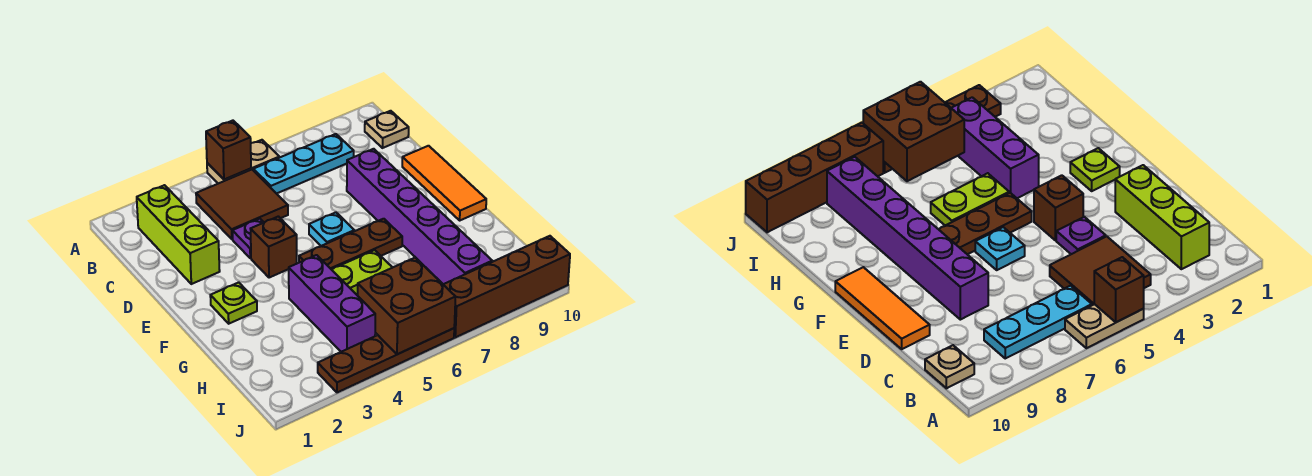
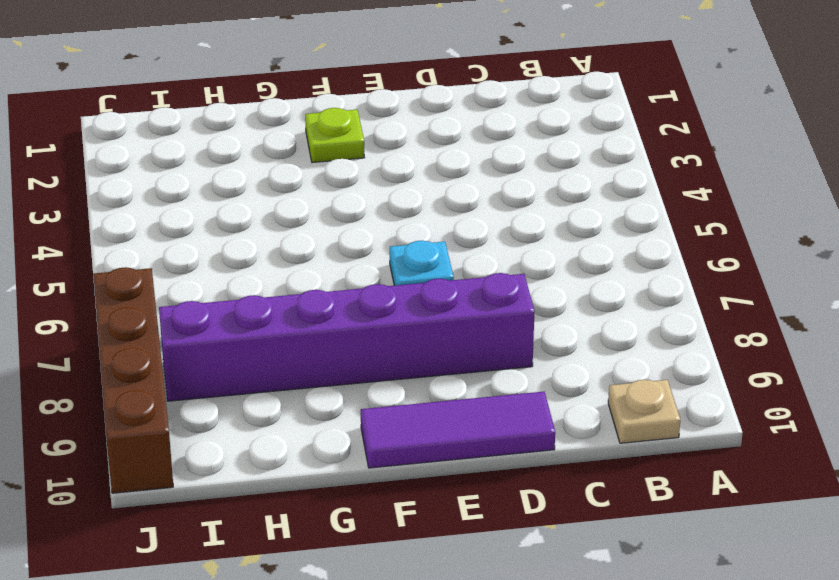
purple tile D10:F10 level 1 -> orange tile D10:F10 level 1
none -> tan plate A5:A6 level 1
none -> lime brick B2:D2 level 1
none -> brown tile B4:C5 level 1

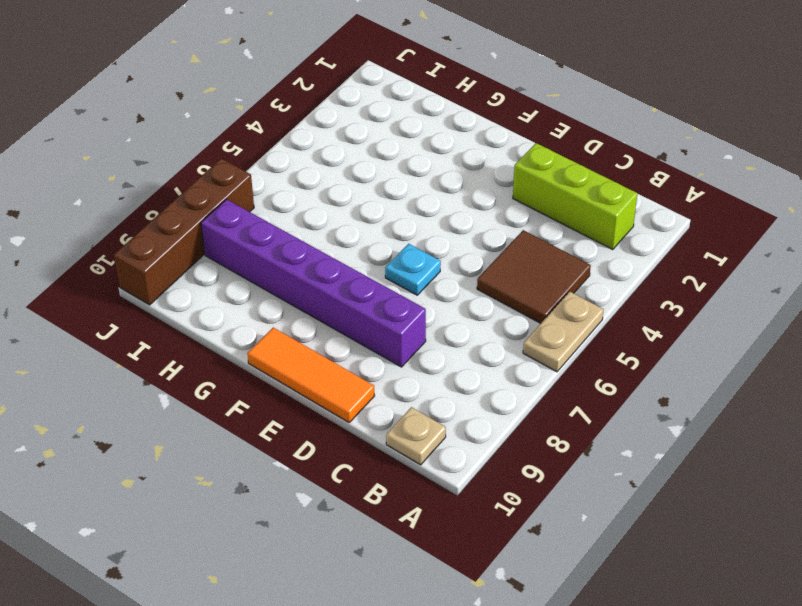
none -> cyan plate B6:B8 level 1
none -> purple plate D4 level 1
none -> brown brick E4 level 1

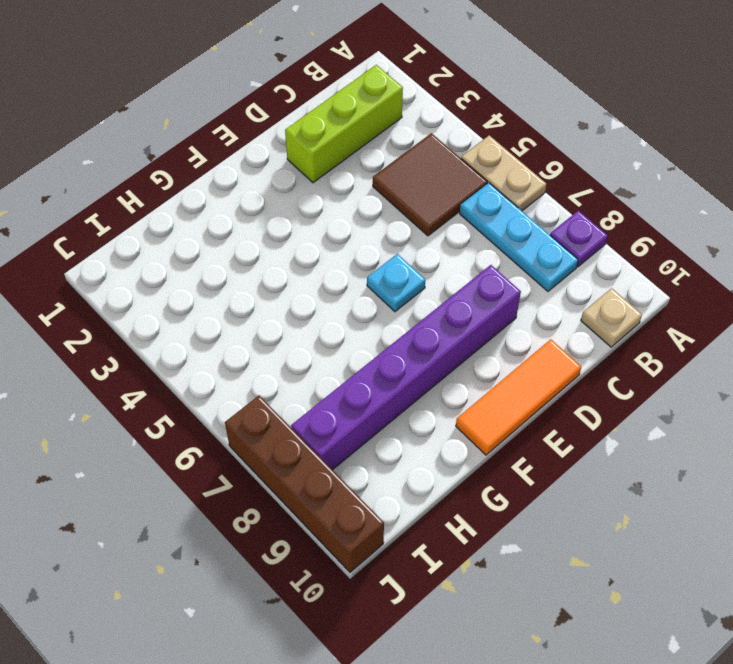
purple plate A8 level 1 -> purple plate D4 level 1
none -> brown brick E4 level 1
none -> lime plate F2 level 1
none -> brown plate F5:F7 level 1

